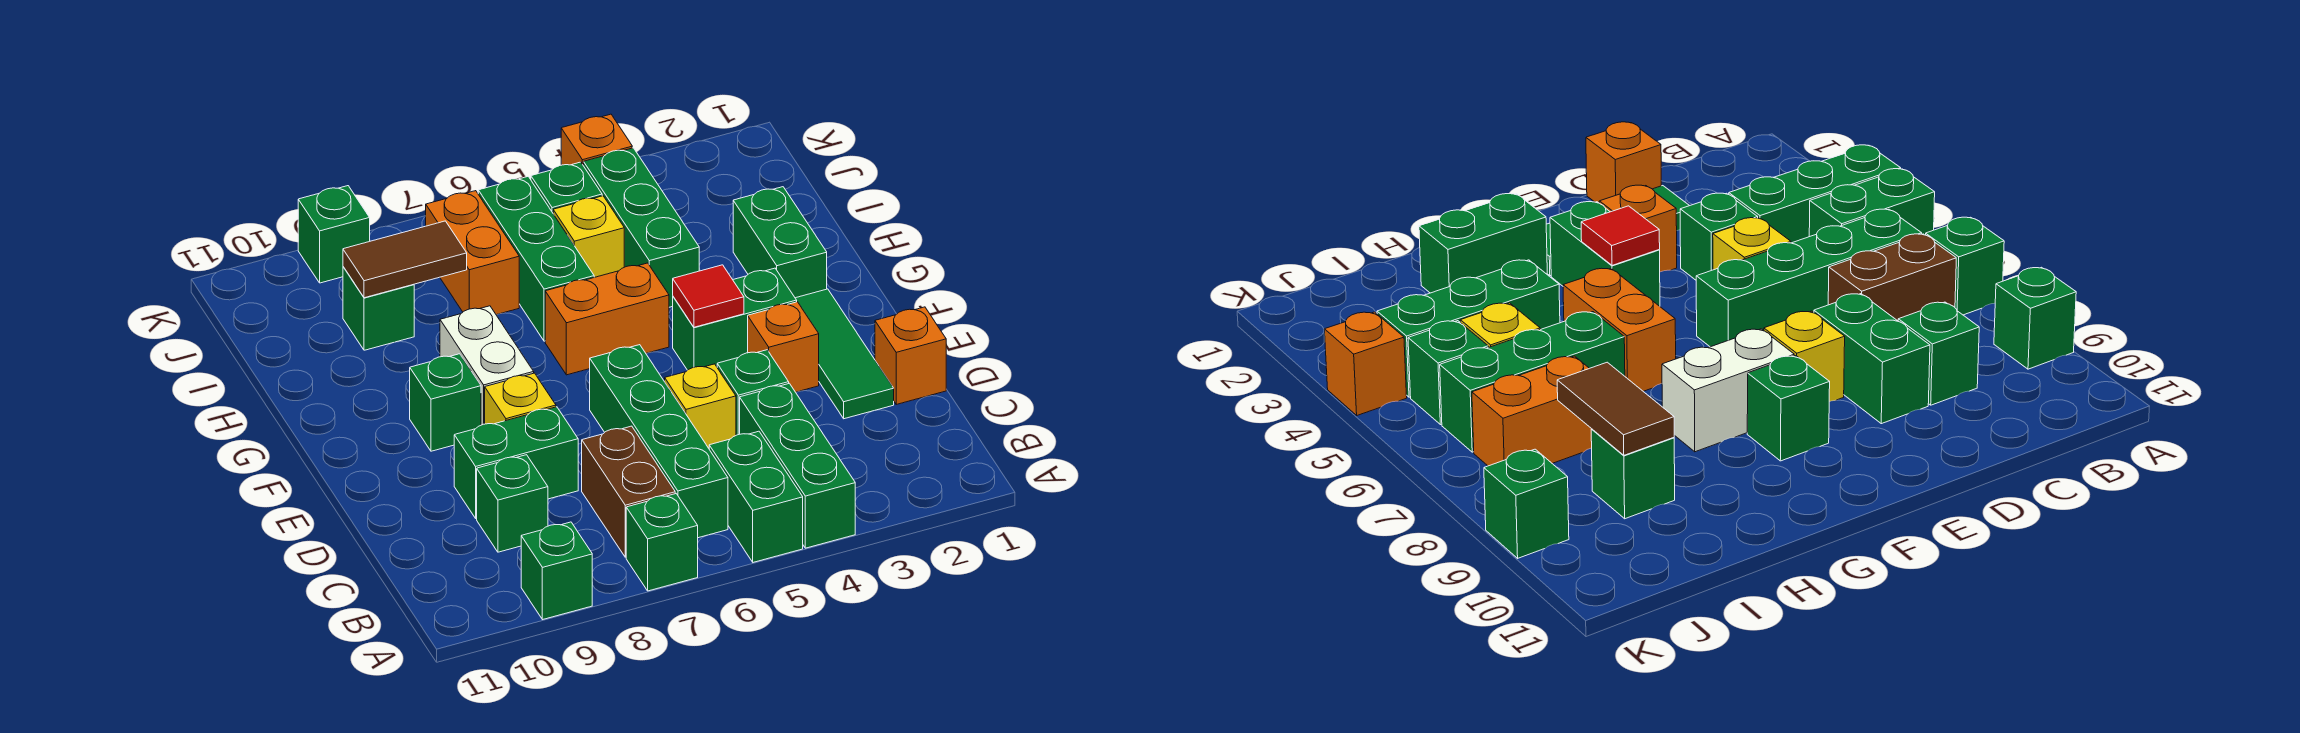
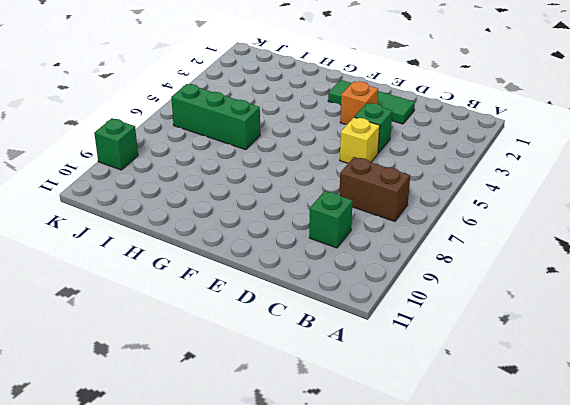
none -> green brick A4:C4 level 1
none -> green brick A5:B5 level 1
none -> green brick A7 level 1

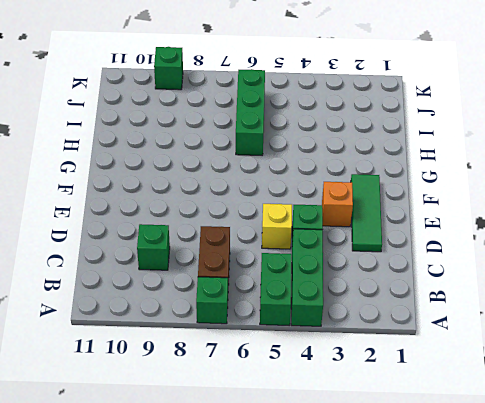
none -> green brick A9 level 1
none -> green brick B6:E6 level 1
none -> orange brick D1 level 1

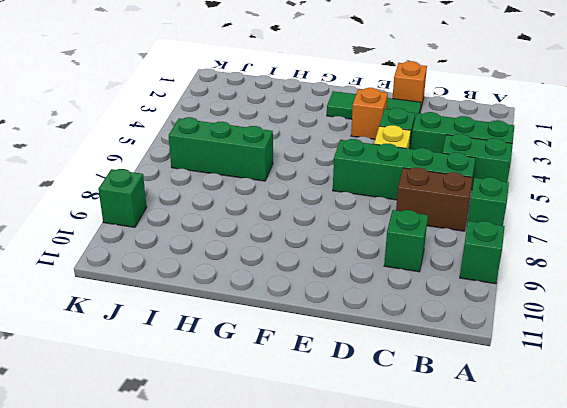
none -> green brick D8:D9 level 1
none -> yellow brick E8 level 1
none -> green brick F3:F4 level 1

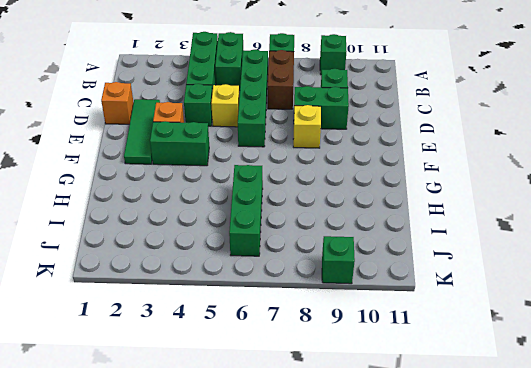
none -> white brick F8:G8 level 1
none -> green brick F9 level 1
none -> green brick G2:H2 level 1

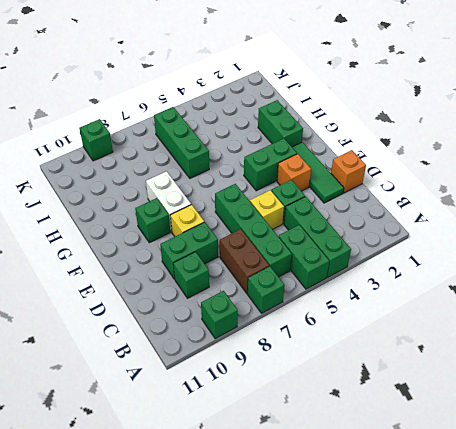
none -> orange brick G5:G6 level 1
none -> green brick H4:J4 level 1
none -> yellow brick I5 level 1

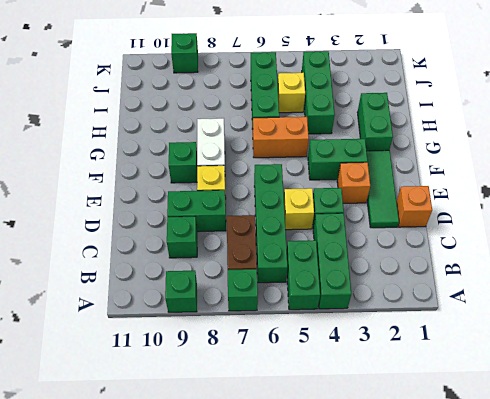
none -> orange brick I7:J7 level 1
none -> green brick I9 level 1
none -> green brick J5 level 1

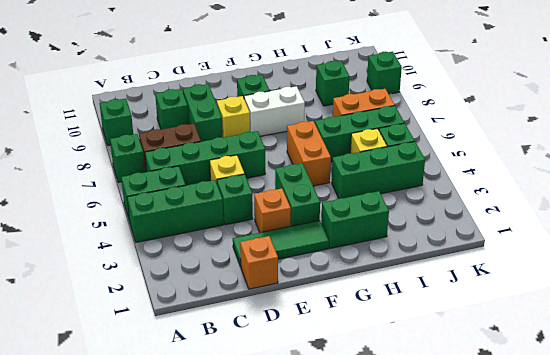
none -> orange brick K4 level 1
none -> red tile F4 level 2
none -> brown tile I8:I9 level 2

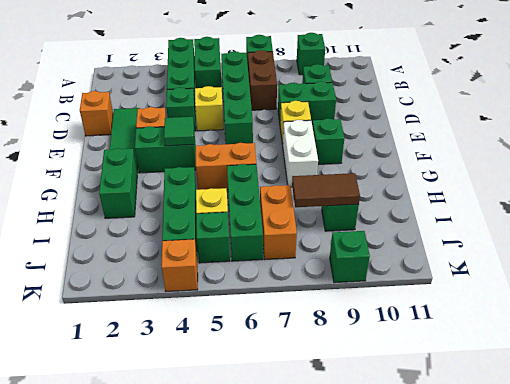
green tile F4 level 2 -> red tile F4 level 2

